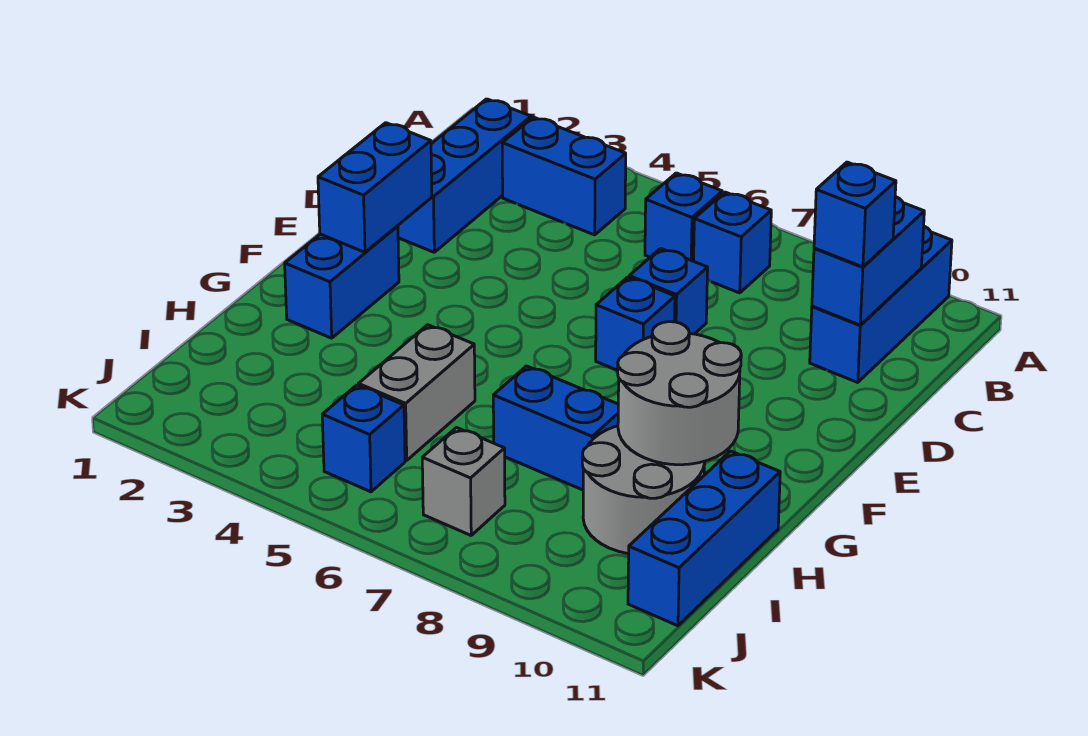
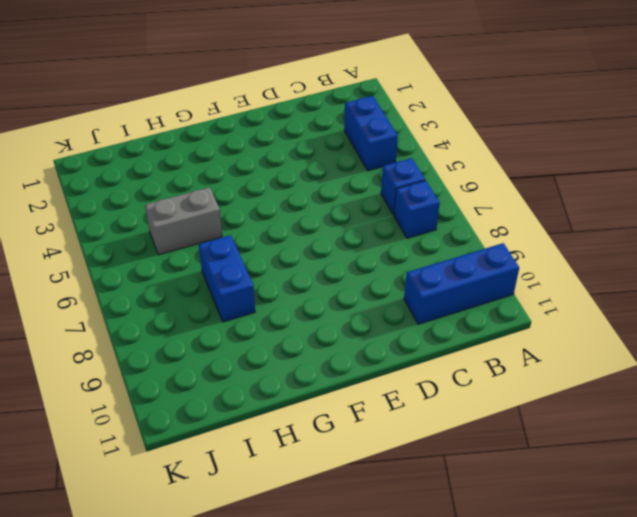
none -> blue brick B2:D2 level 1
none -> blue brick D7 level 1
none -> blue brick E7 level 1

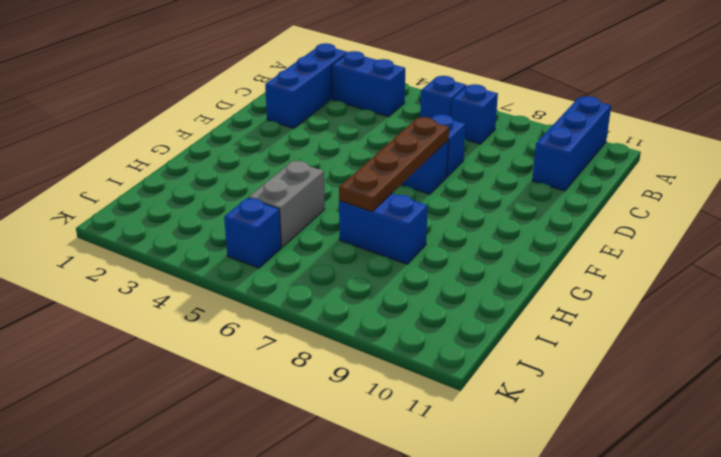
brown plate E7:H7 level 2 -> none
none -> blue brick F2:G2 level 1
none -> grey round brick H9:I10 level 1
none -> blue brick H11:J11 level 1

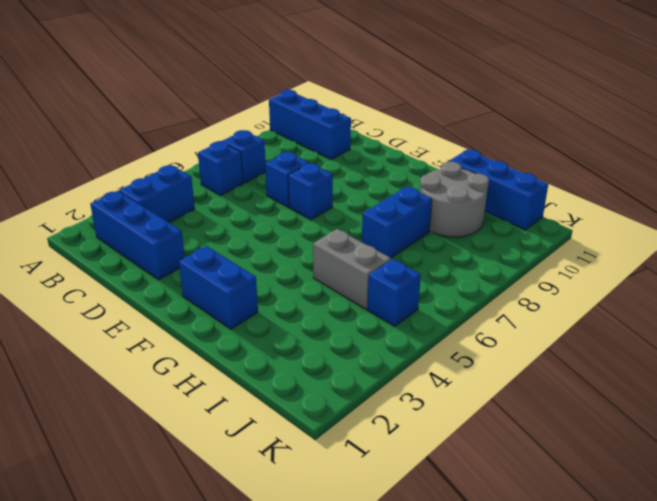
none -> grey brick J7 level 1
none -> blue brick B10:C10 level 2
none -> blue brick E2:F2 level 2

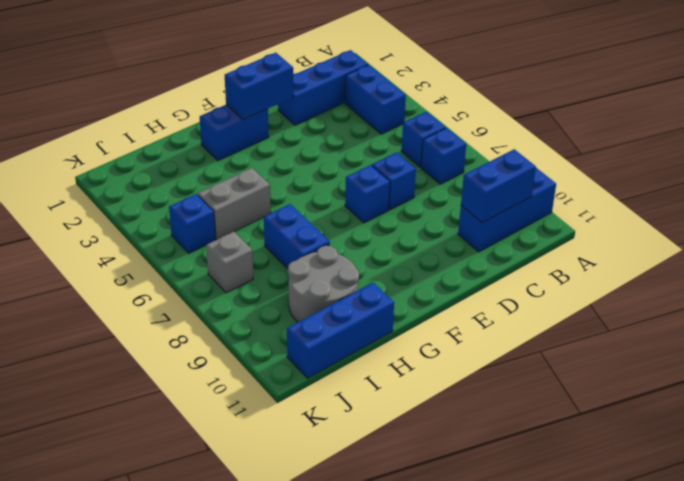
none -> grey round brick G9:H10 level 2
none -> blue brick C10 level 3

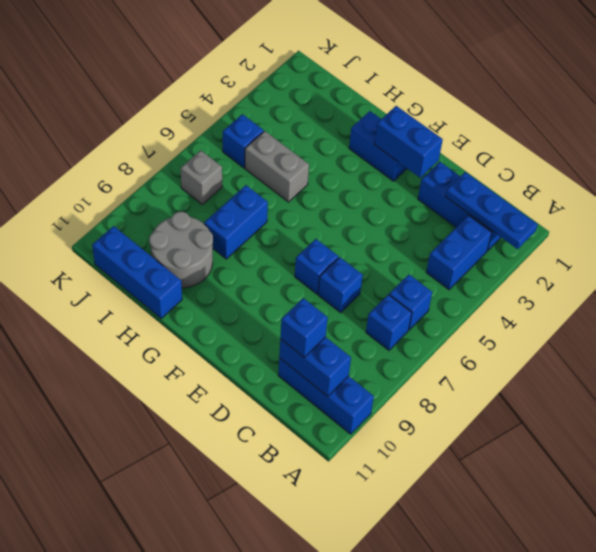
blue plate A2:C2 level 2 -> none
none -> grey round brick G9:H10 level 2

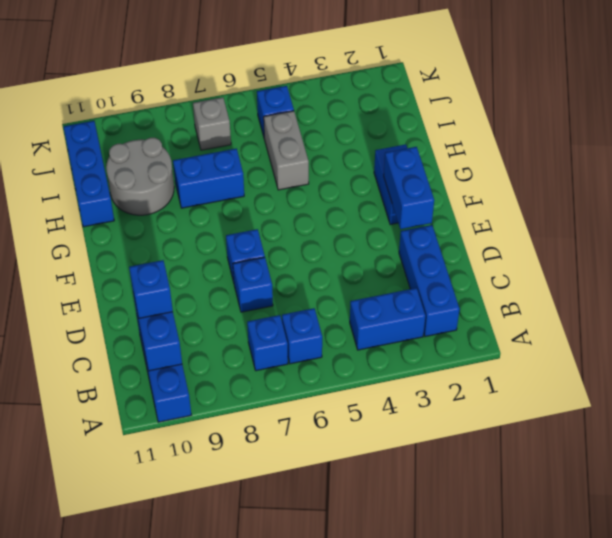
none -> grey round brick G9:H10 level 2

